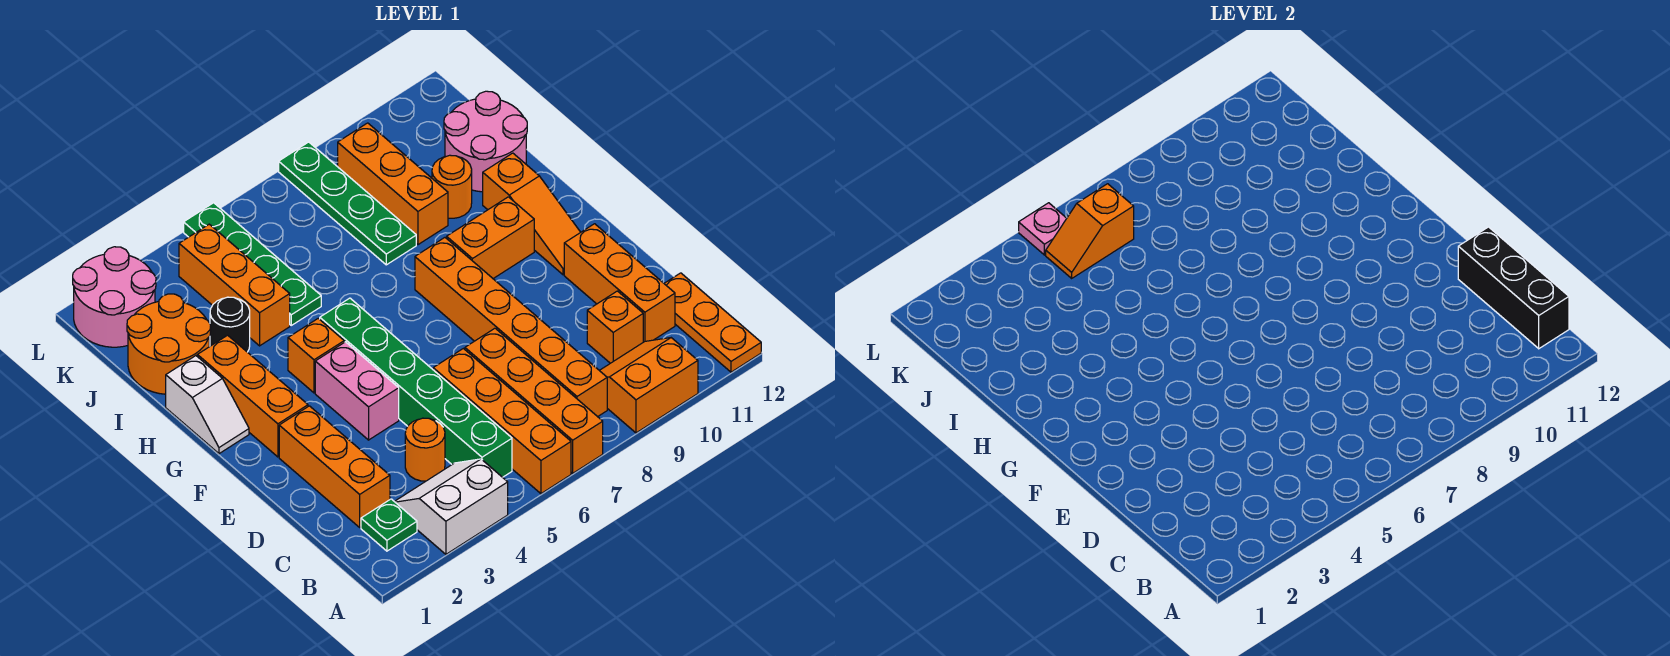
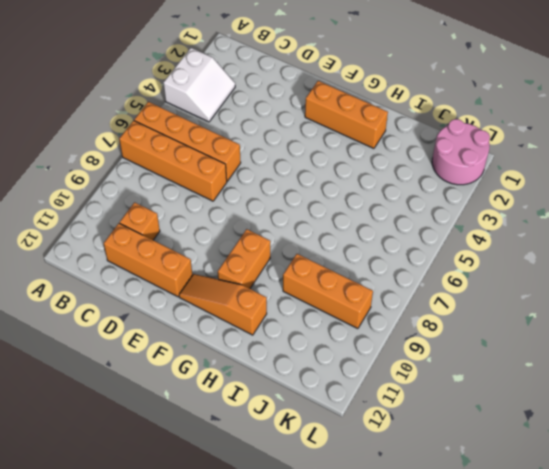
none -> orange slope A9:B10 level 1 top A
none -> orange plate A12:C12 level 1
none -> green plate B2 level 1
none -> green brick B5:G5 level 1

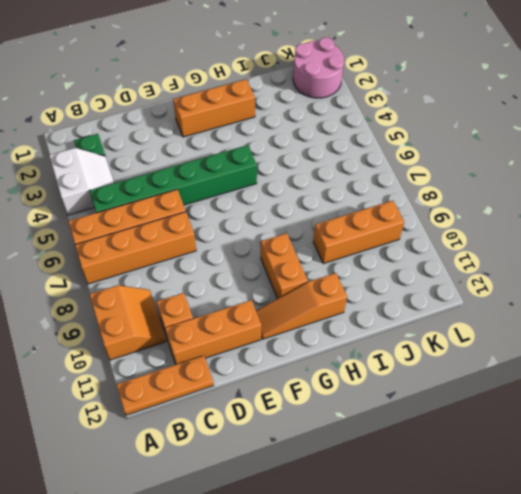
none -> orange brick B8:G8 level 1
none -> orange brick C2:E2 level 1
none -> orange round brick C4 level 1
none -> pink brick E4:F4 level 1

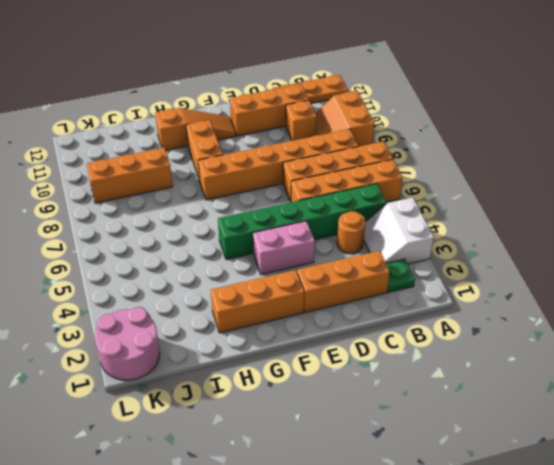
none -> white slope G1:H1 level 1 top H
none -> orange brick G4 level 1
none -> orange round brick I1:J2 level 1
none -> black round brick I3 level 1

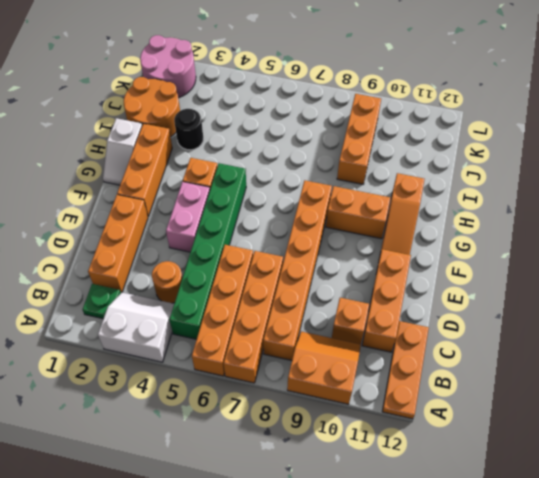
none -> orange brick I4:K4 level 1
none -> green plate I5:L5 level 1
none -> green plate I8:L8 level 1
none -> orange round brick I10 level 1

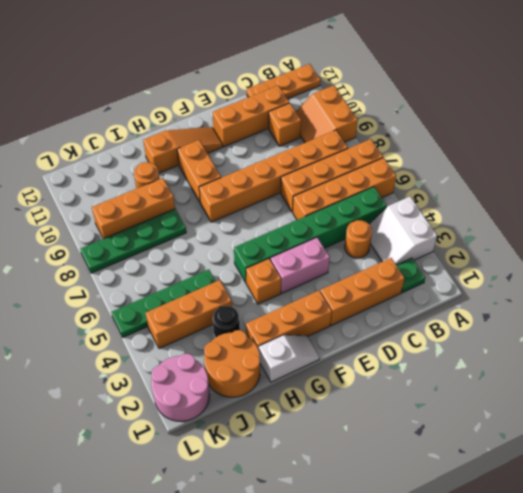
none -> pink round brick I11:J12 level 1
none -> black brick B12:D12 level 2
none -> orange slope K5:K6 level 2 top 6
none -> pink plate L5 level 2

